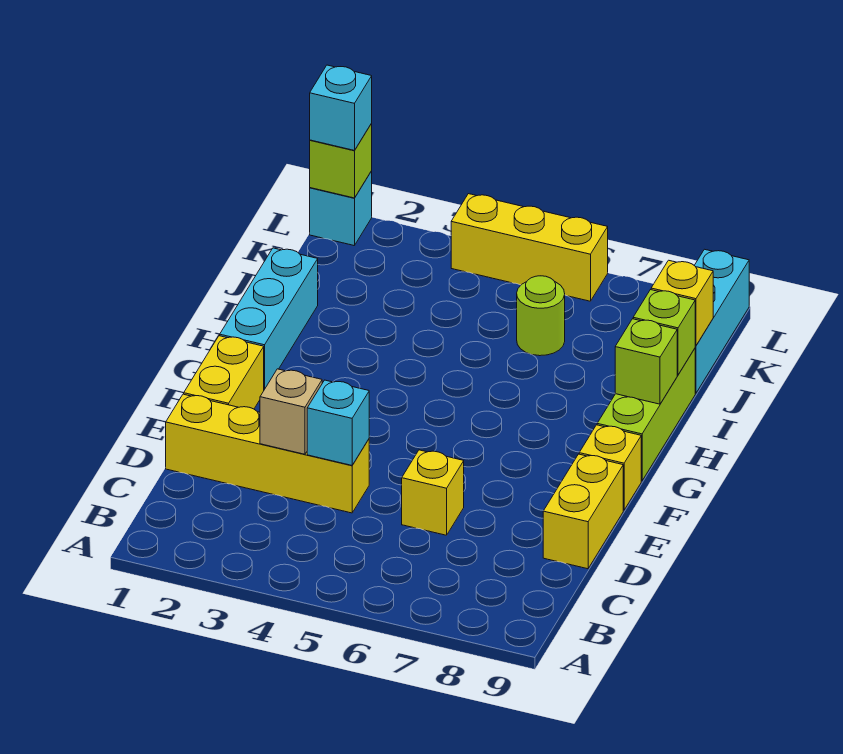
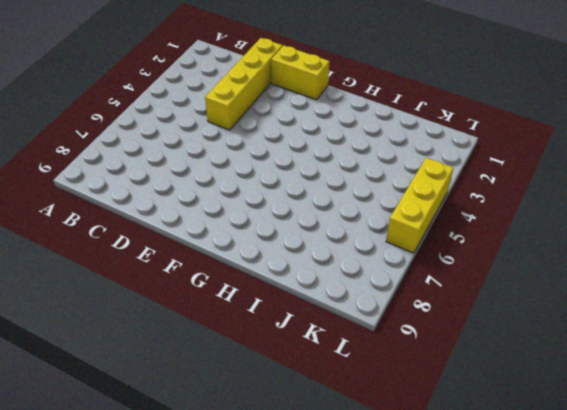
none -> yellow brick D6 level 1
none -> yellow brick D9:E9 level 1
none -> yellow brick F9 level 1

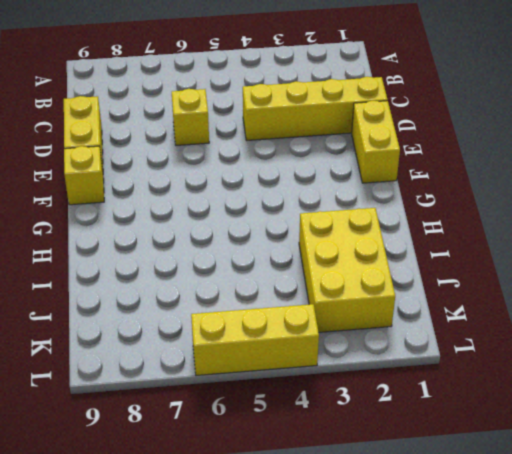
yellow brick I2:K3 level 1 -> none
none -> cyan brick G1:I1 level 1
none -> lime brick G9:I9 level 1
none -> lime round brick J6 level 1

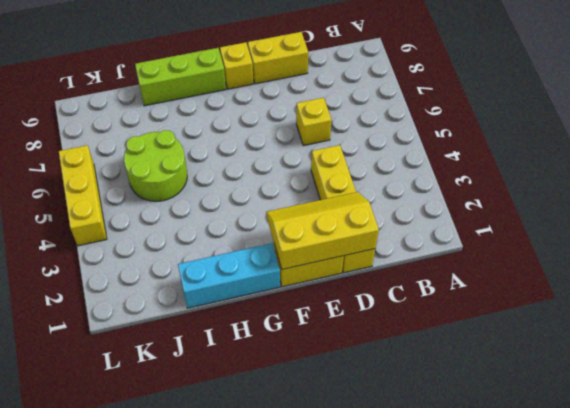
yellow slope D1:F2 level 2 top 1 -> none
lime round brick I5:J6 level 1 -> lime round brick J6 level 1
none -> cyan brick J9:L9 level 1
none -> cyan brick L1 level 1
none -> tan brick D3 level 2

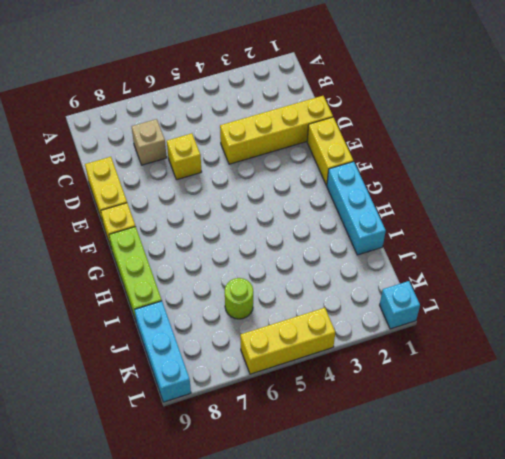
tan brick C7 level 1 -> tan brick D3 level 2
none -> cyan brick D4 level 2
none -> lime brick H9 level 2
none -> lime brick I9 level 2

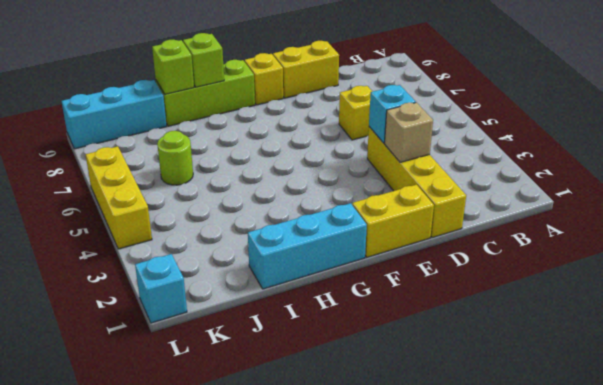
none -> yellow brick J9 level 2
none -> lime brick L1 level 2
none -> cyan brick L1 level 3

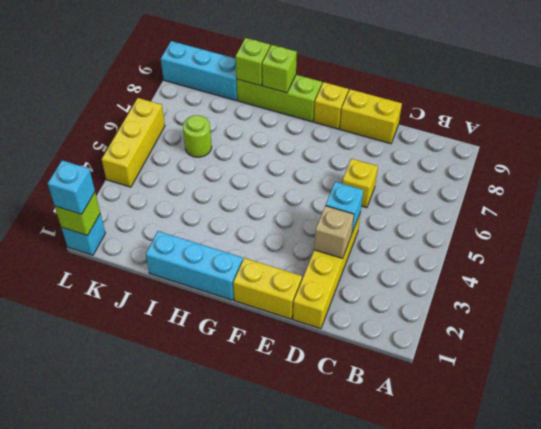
none -> yellow brick J9 level 2

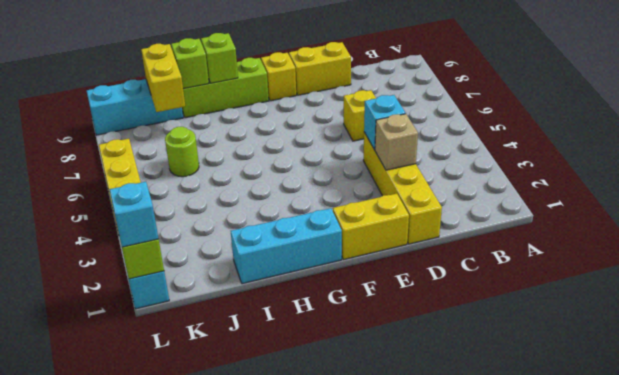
yellow brick J8:J9 level 2 -> yellow brick J9 level 2

